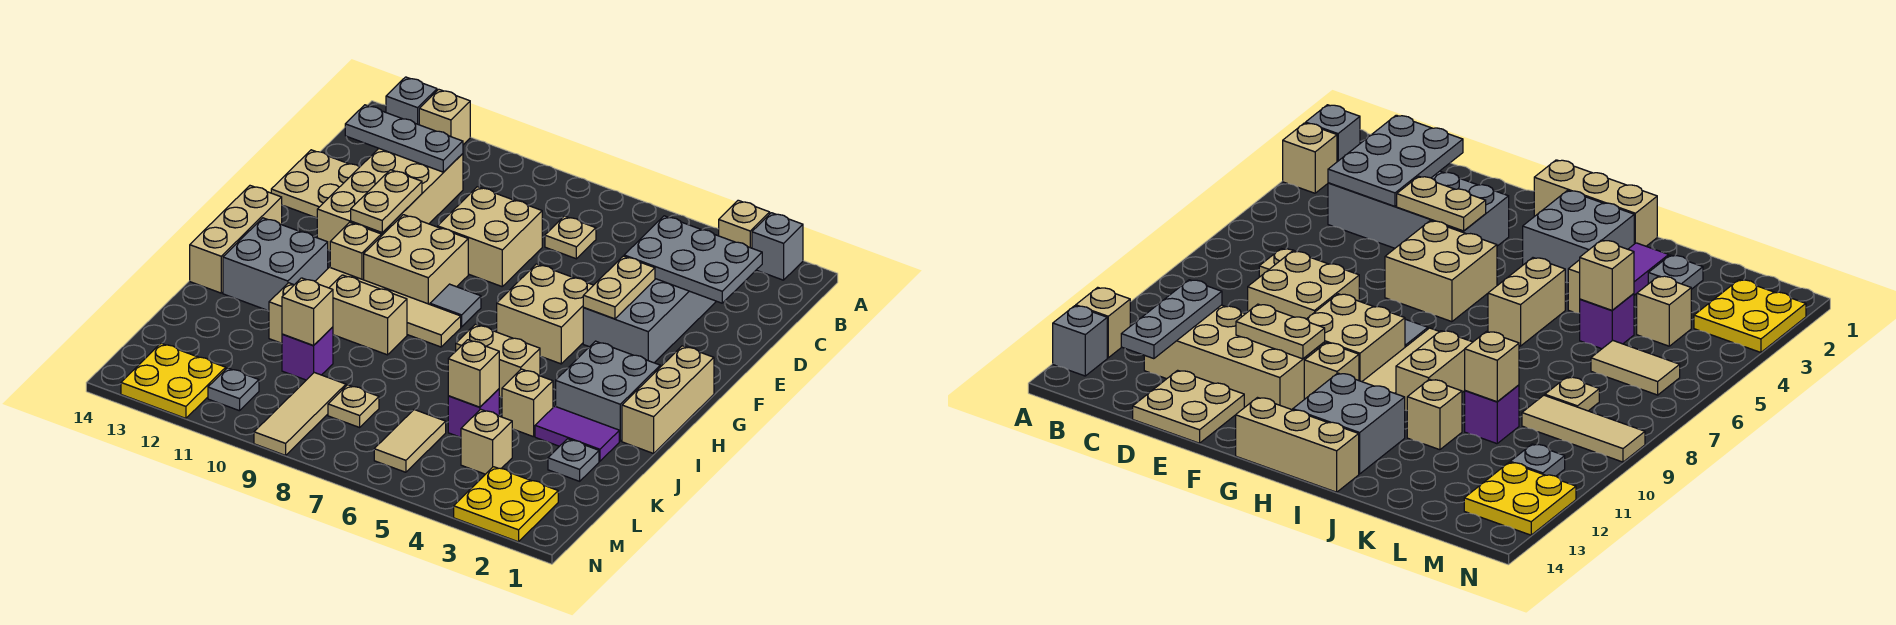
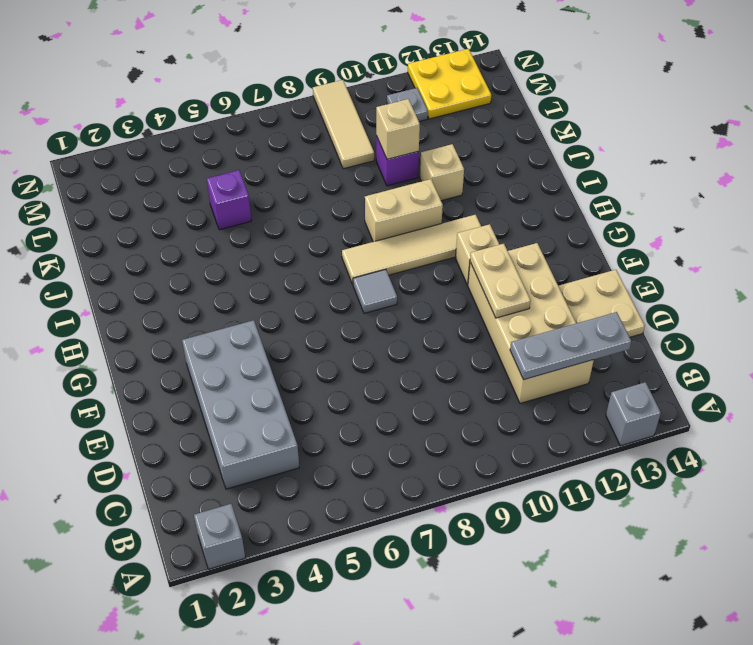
none -> tan brick A3 level 1
none -> tan brick A12 level 1
none -> tan plate C7 level 1
none -> tan brick D8:E9 level 1

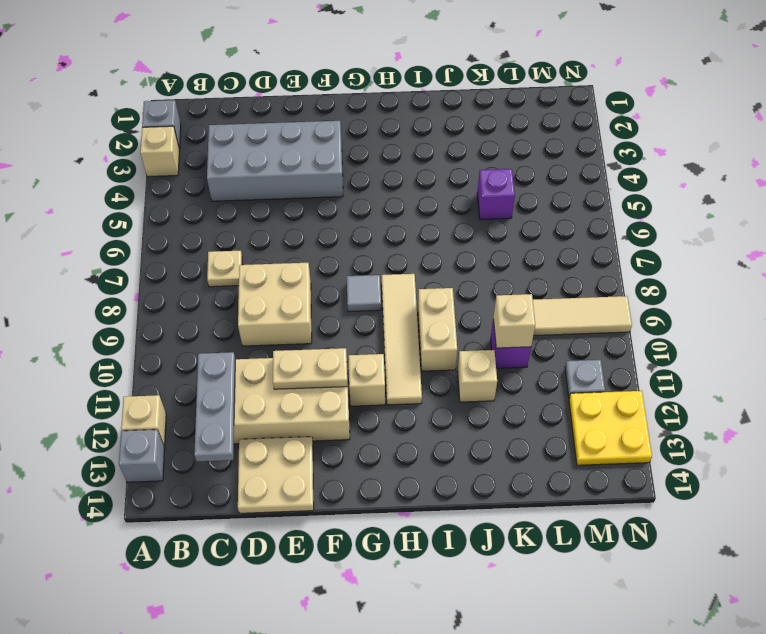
none -> tan brick F5:G6 level 1
none -> tan brick F9:G10 level 1
none -> tan brick G1:I1 level 1
none -> tan brick G14:I14 level 1

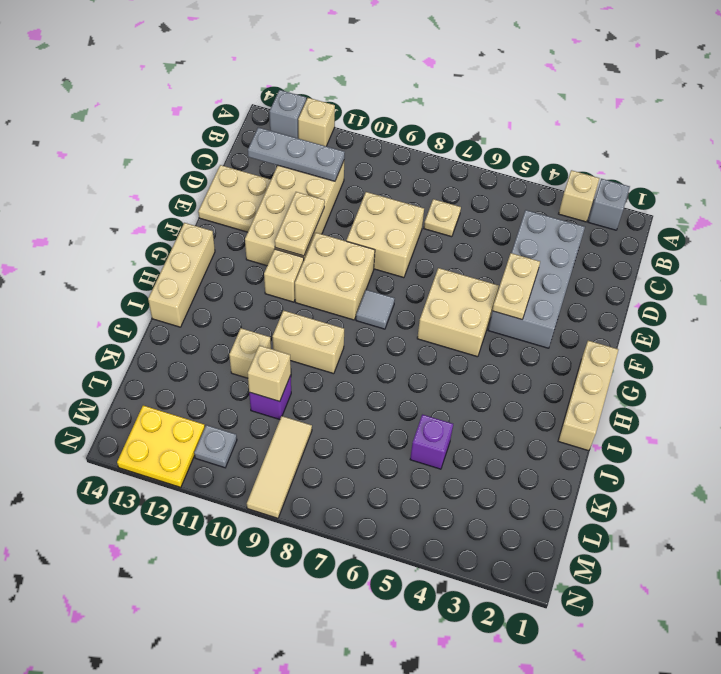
none -> grey brick H2:I3 level 1
none -> tan tile H8:H11 level 1
none -> grey brick H12:I13 level 1
none -> tan brick I5:I6 level 1

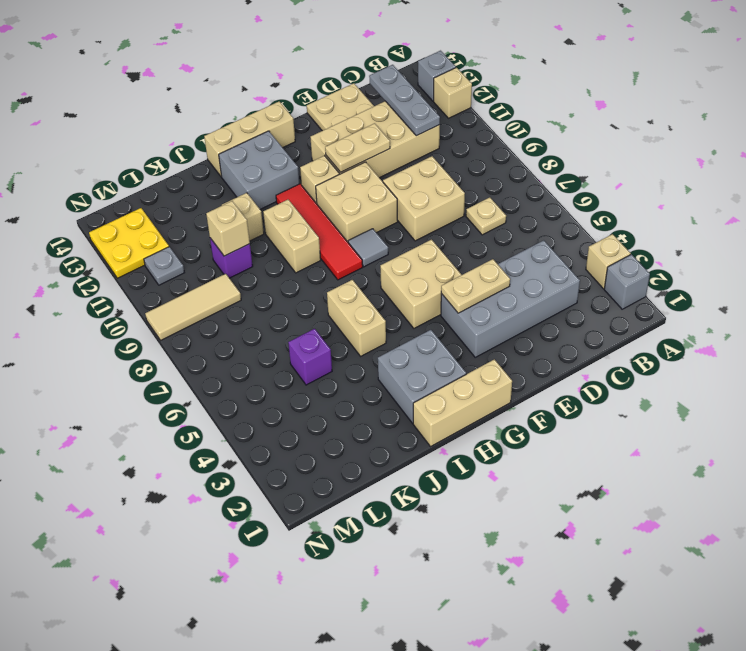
red tile H8:H11 level 1 -> tan tile H8:H11 level 1
none -> purple tile J2:J3 level 1
none -> tan brick J4 level 1
none -> grey plate K2 level 1
none -> tan brick L4 level 1

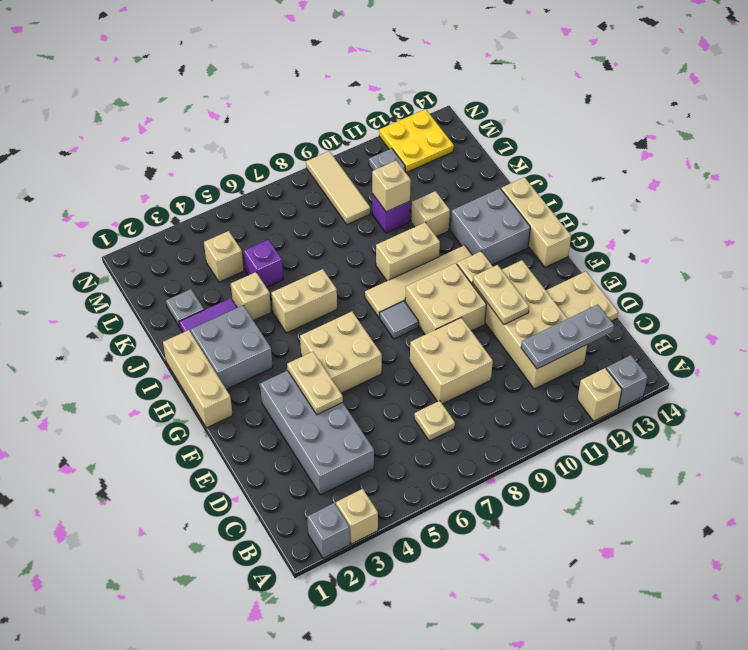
none -> tan tile L6:M6 level 1
none -> tan plate L8 level 1
none -> yellow plate M2:N3 level 1
none -> grey plate C2:D4 level 2

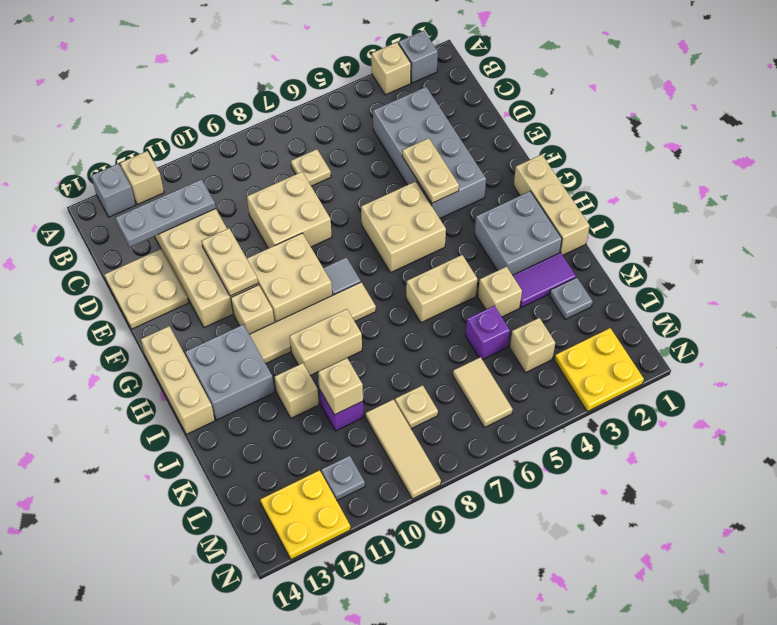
none -> grey plate C2:D4 level 2
none -> tan brick K5 level 2

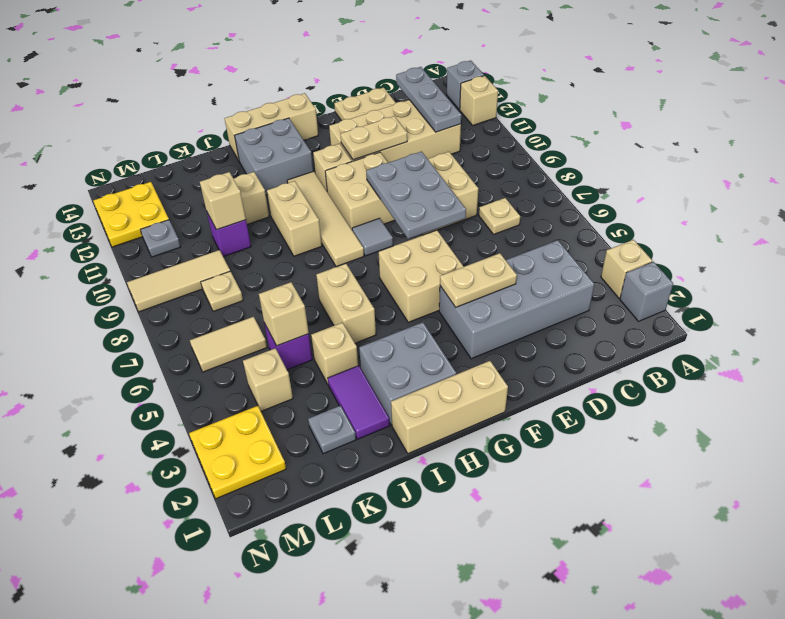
grey plate E7:F9 level 2 -> grey plate C2:D4 level 2

